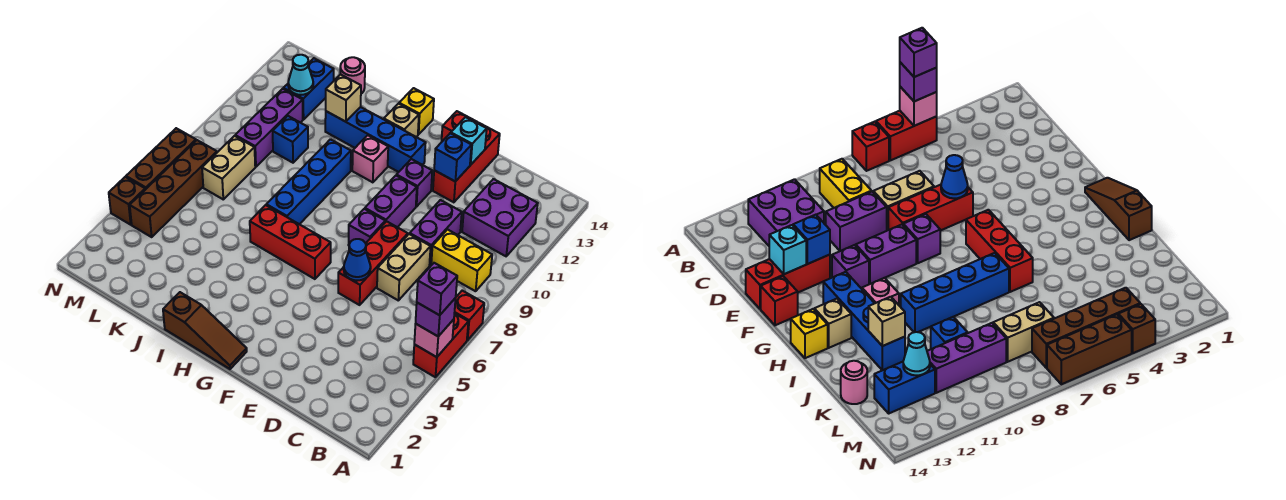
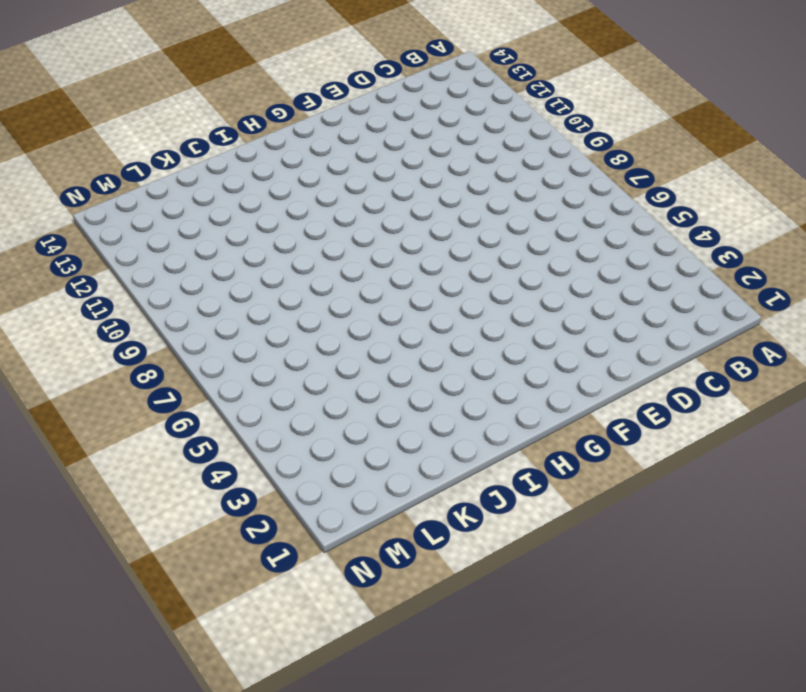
none -> red brick A5:A6 level 1
none -> red brick A7 level 1
none -> yellow brick B9:C9 level 1
none -> purple brick B11:C12 level 1

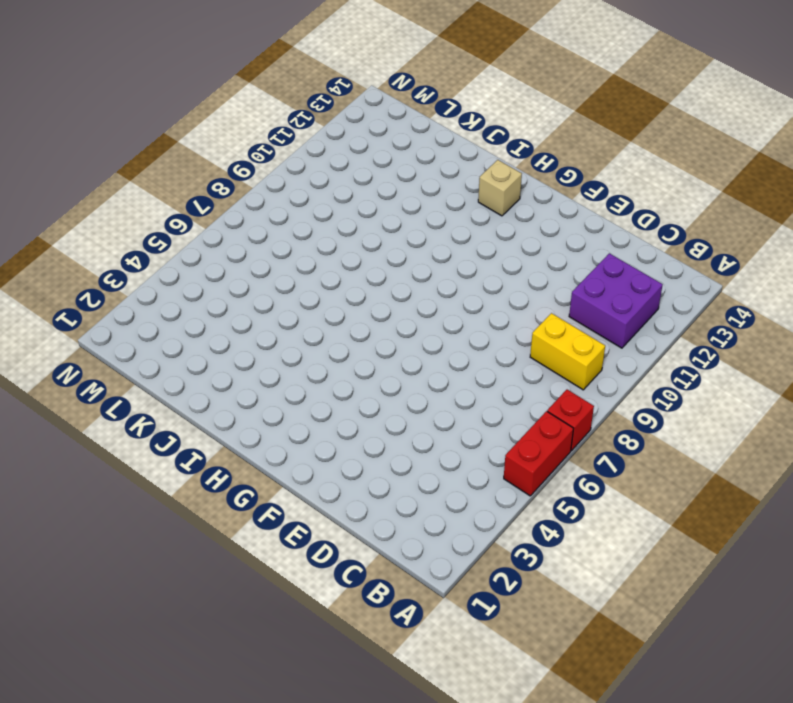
none -> tan brick D7:D8 level 1
none -> purple brick D9:D10 level 1
none -> red brick E6:E8 level 1
none -> red brick E12:E14 level 1

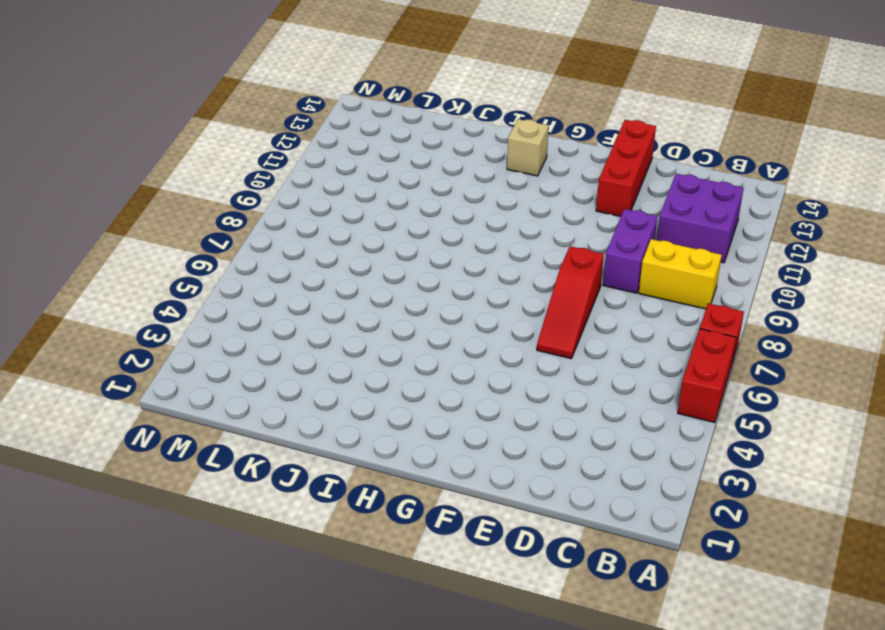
red slope E6:E8 level 1 top 8 -> red brick E6:E8 level 1
none -> tan brick D7:D8 level 1
none -> purple brick F8 level 1
none -> purple brick F9:F10 level 1
none -> purple brick F11 level 1

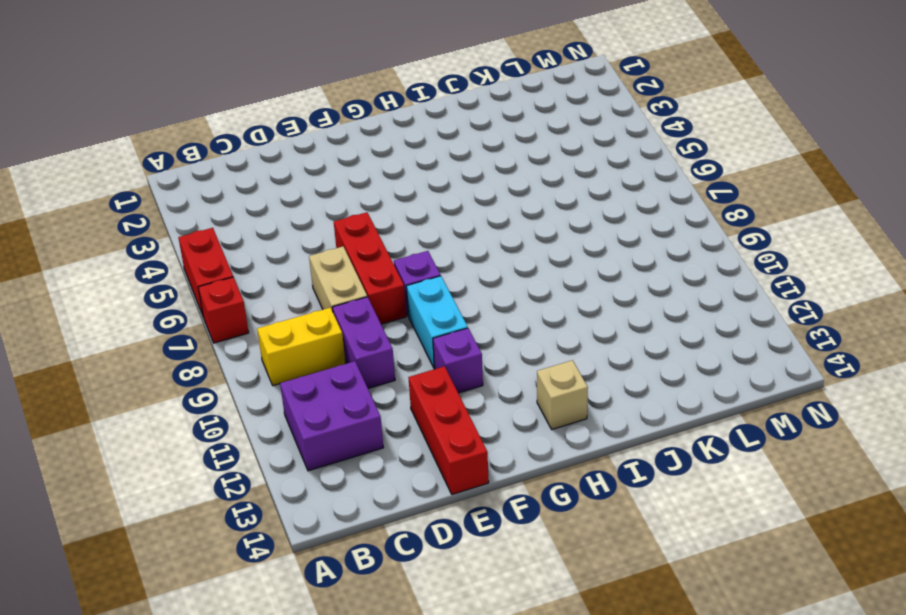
cyan brick F9:F10 level 1 -> purple brick F9:F10 level 1
none -> red brick F14 level 1
none -> brown slope G1:I1 level 1 top I
none -> red brick G6:I6 level 1
none -> blue brick G12:J12 level 1

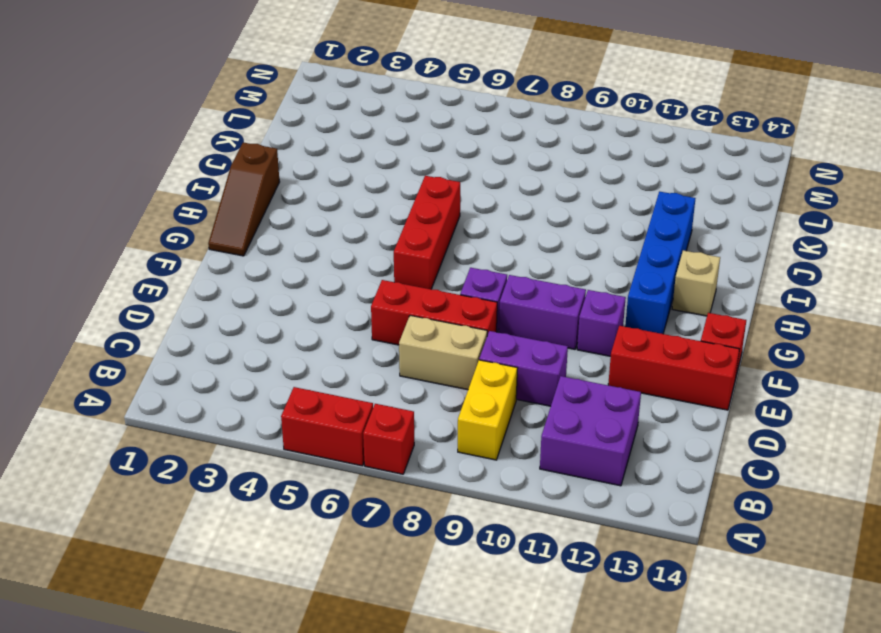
none -> pink brick H11 level 1
none -> yellow brick H14 level 1
none -> blue brick I7:I10 level 1
none -> blue brick K10 level 1

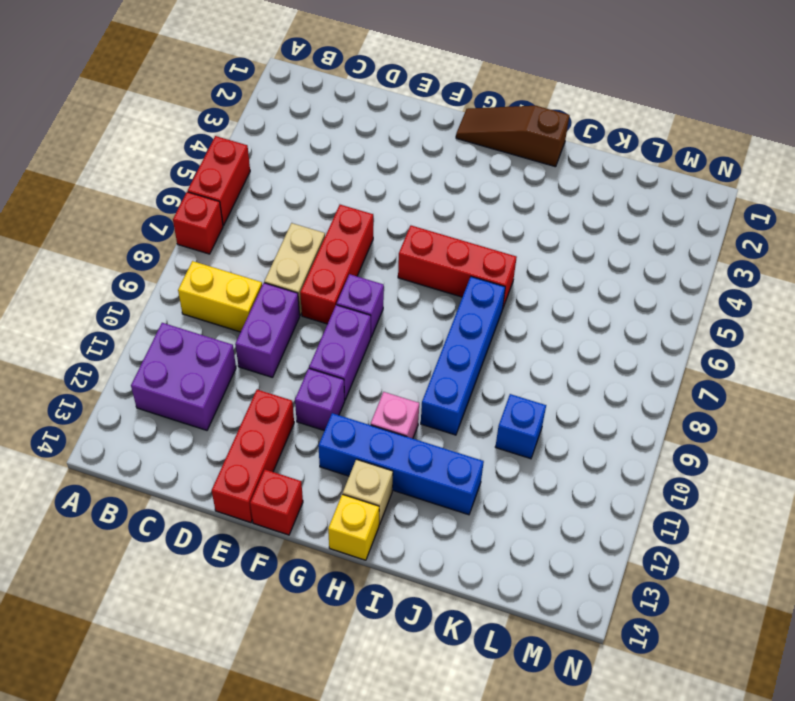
none -> pink round brick K14 level 1
none -> tan brick L7:L8 level 1
none -> purple brick L9:L11 level 1
none -> blue brick L12:L13 level 1

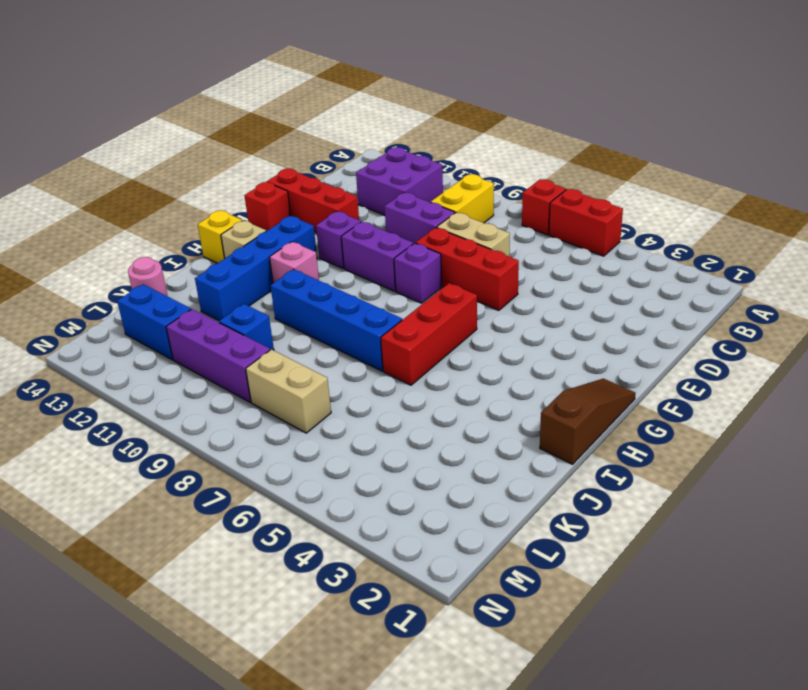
none -> brown brick M4:M7 level 1
none -> brown brick N4 level 1
none -> brown brick N5:N7 level 1
none -> pink brick A5 level 2

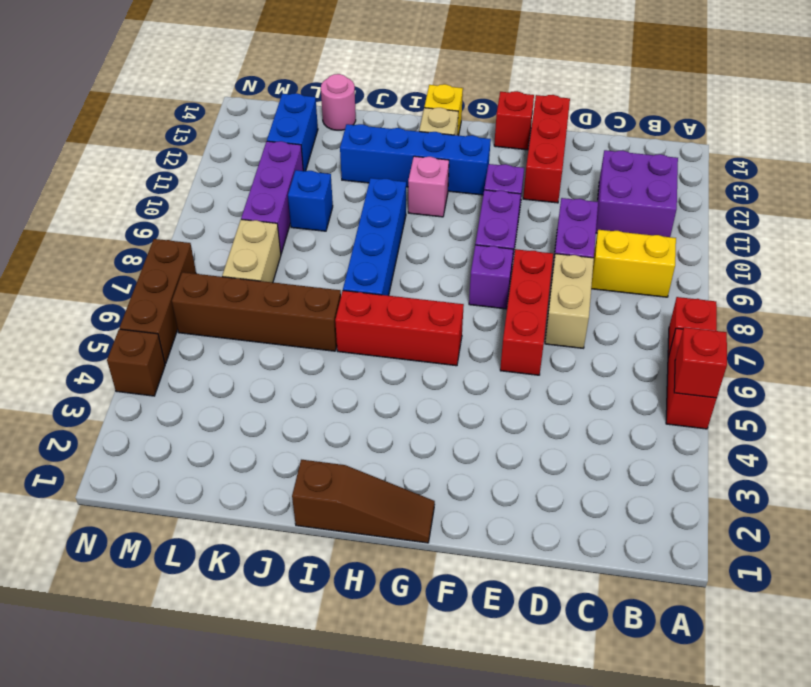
red brick A5 level 2 -> pink brick A5 level 2
brown brick J6:M6 level 1 -> brown brick M4:M7 level 1
none -> blue cone E6 level 2
none -> blue brick E12 level 2
none -> cyan brick E13 level 2
none -> tan brick J12 level 2

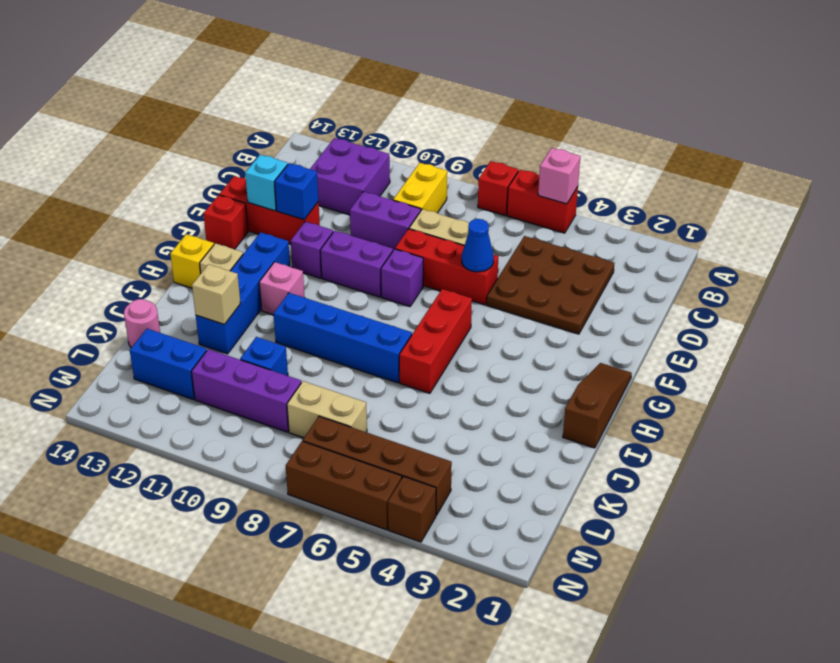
brown plate C3:E5 level 1 -> none
none -> cyan cone L12 level 2
none -> purple brick A5 level 3
none -> purple brick A5 level 4

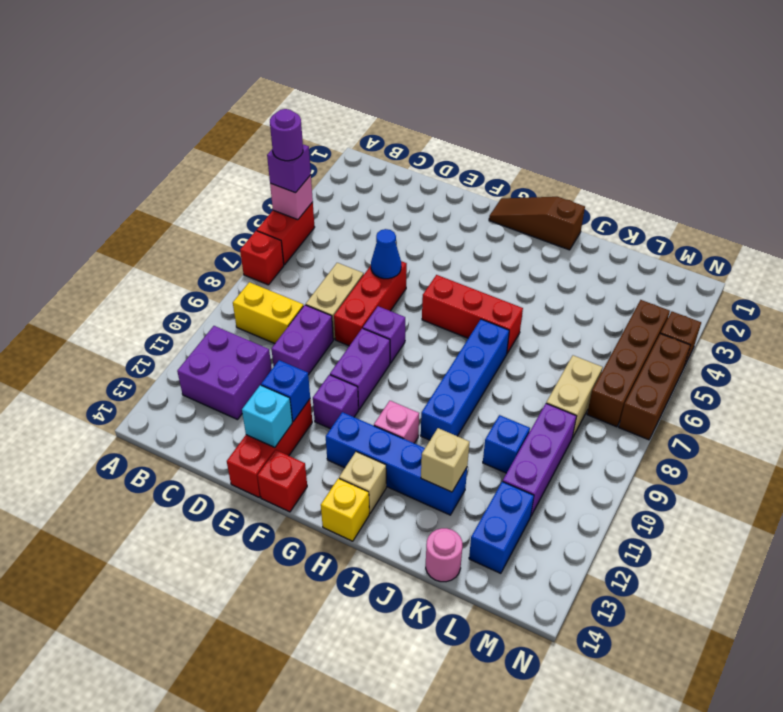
purple round brick A5 level 4 -> purple brick A5 level 4
none -> cyan cone L12 level 2

